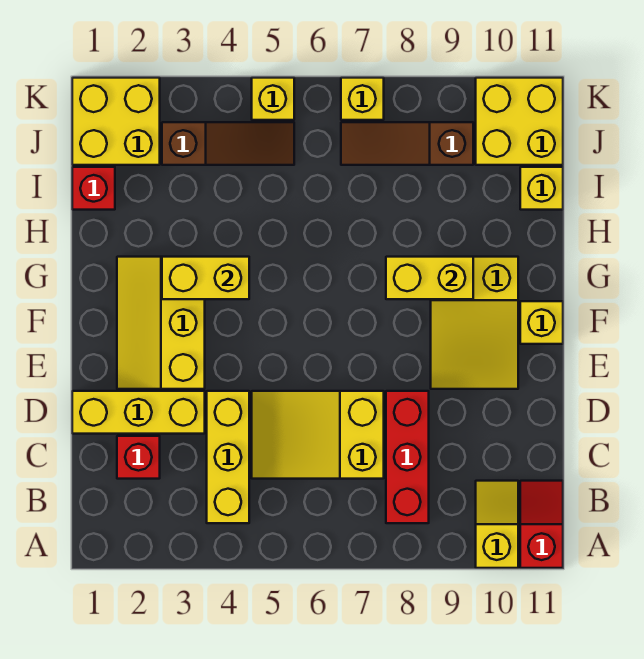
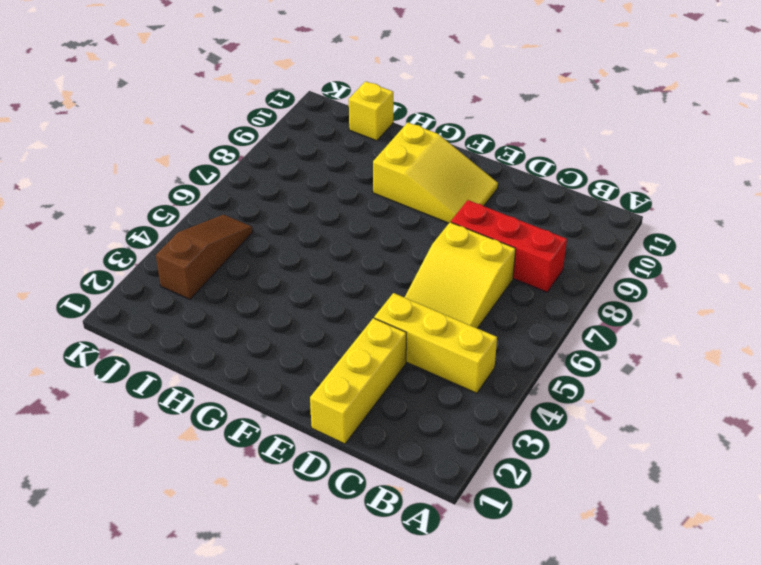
none -> yellow slope A10:B10 level 1 top A
none -> red slope A11:B11 level 1 top A
none -> red brick C2 level 1

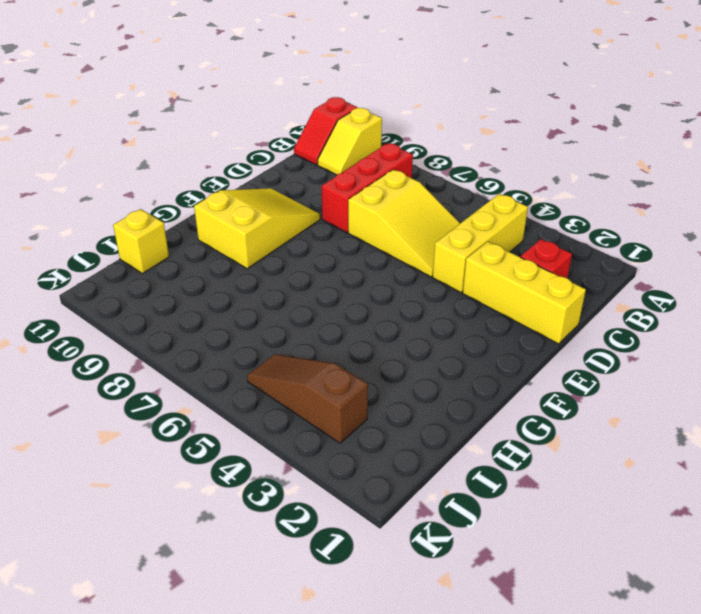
none -> yellow slope E2:G3 level 1 top 3
none -> yellow brick F11 level 1
none -> red brick I1 level 1

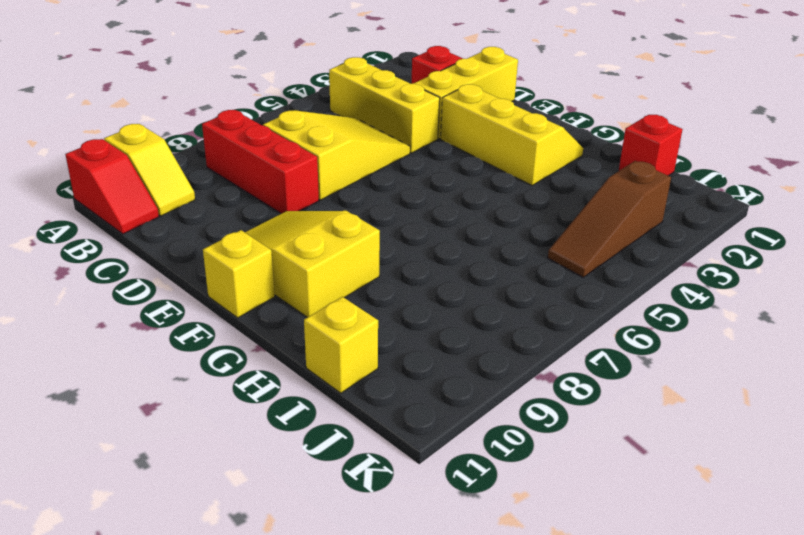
none -> yellow brick J1:K2 level 1
none -> brown slope J7:J9 level 1 top 9
none -> yellow brick J10:K11 level 1

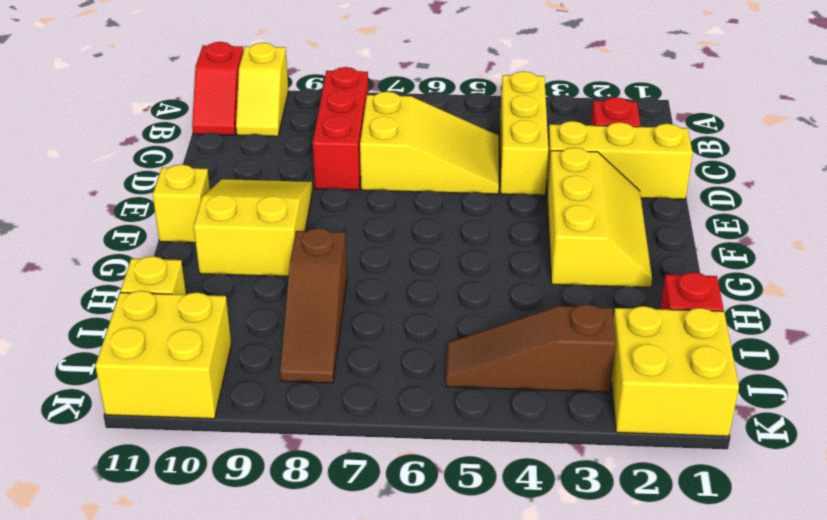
brown slope H8:J8 level 1 top H -> brown slope J7:J9 level 1 top 9
none -> yellow brick K5 level 1
none -> yellow brick K7 level 1
none -> yellow brick G3:G4 level 2

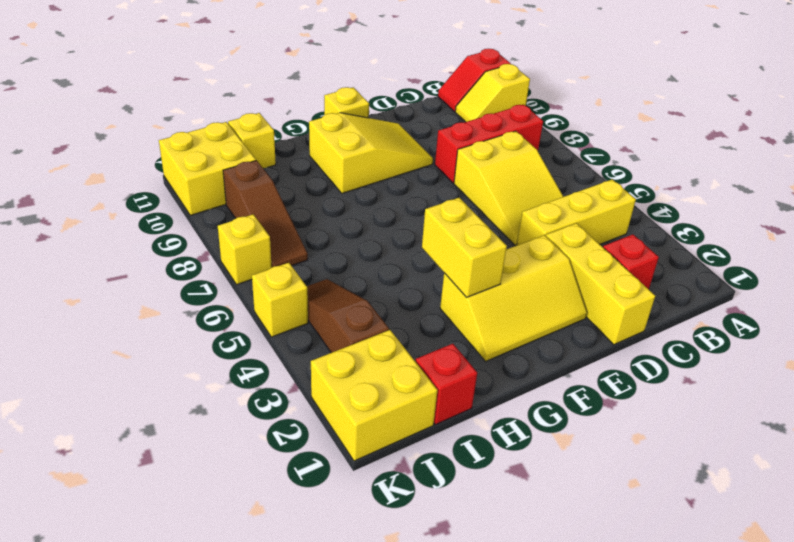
none -> yellow brick G8:G9 level 2

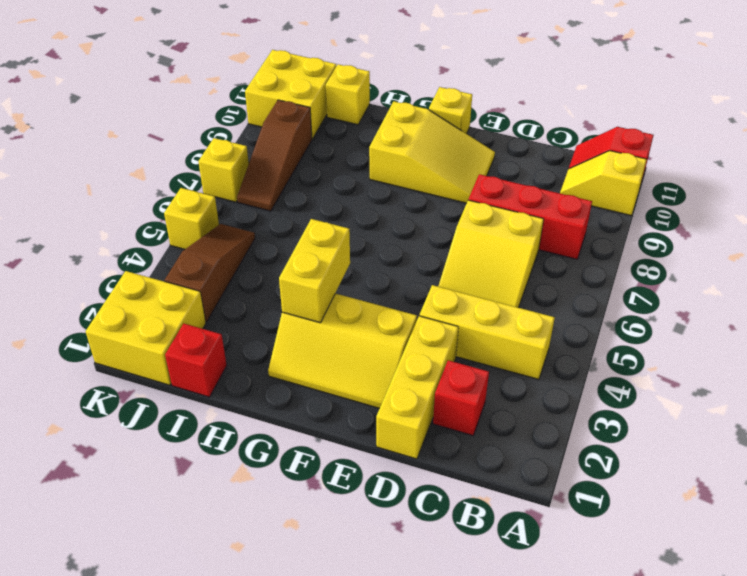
none -> yellow brick G8:G9 level 2

